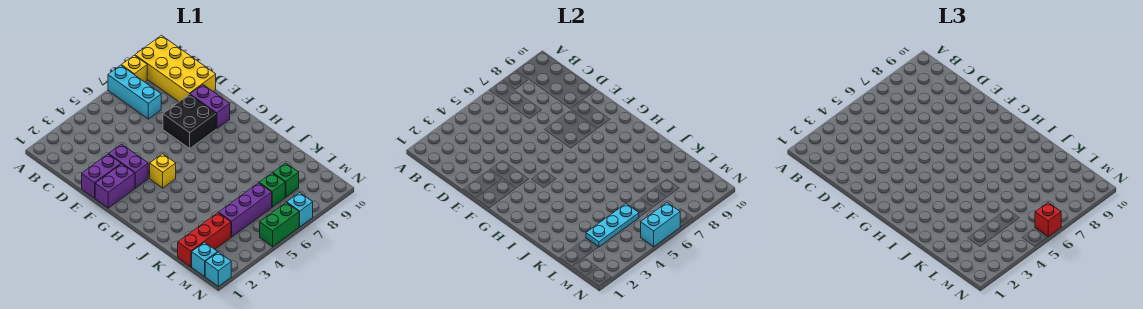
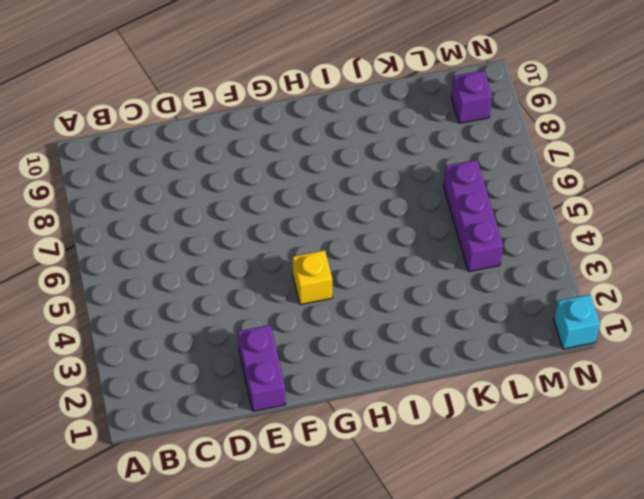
purple brick M9 level 1 -> none
none -> cyan brick A7:C7 level 1
none -> yellow brick A8 level 1
none -> yellow brick A9:D10 level 1

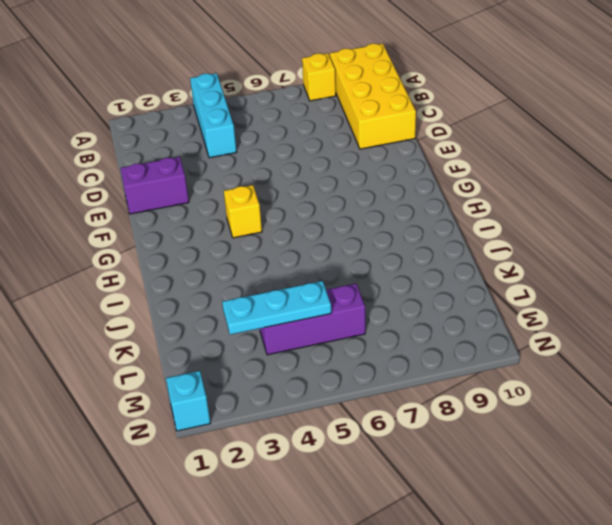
cyan brick A4:C4 level 1 -> cyan brick A7:C7 level 1
none -> purple brick E3:F3 level 1
none -> black brick E7:F8 level 1
none -> purple brick E9:F9 level 1

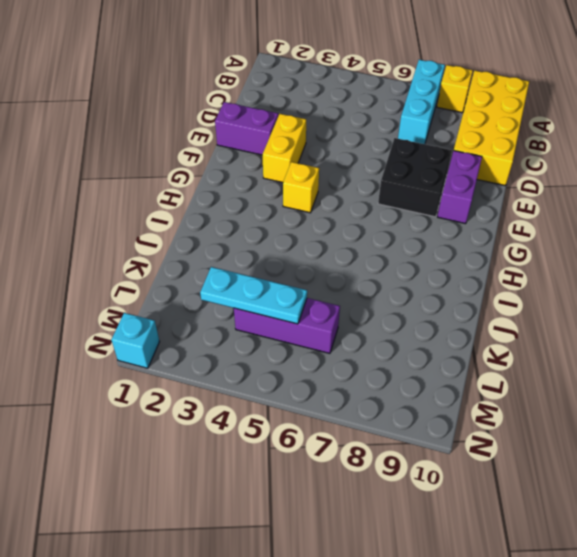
yellow brick E3:F3 level 1 -> purple brick E3:F3 level 1
none -> purple brick F1:F2 level 1
none -> red brick L1:L3 level 1
none -> green brick L7 level 1

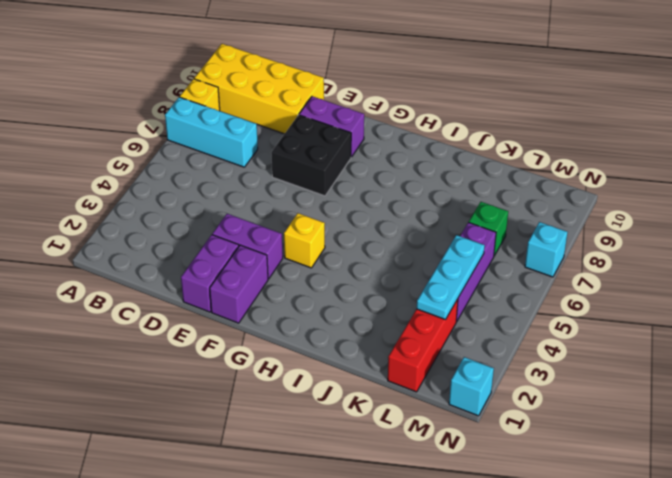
none -> green brick L8 level 1
none -> cyan brick M1 level 1
none -> green brick N5:N6 level 1

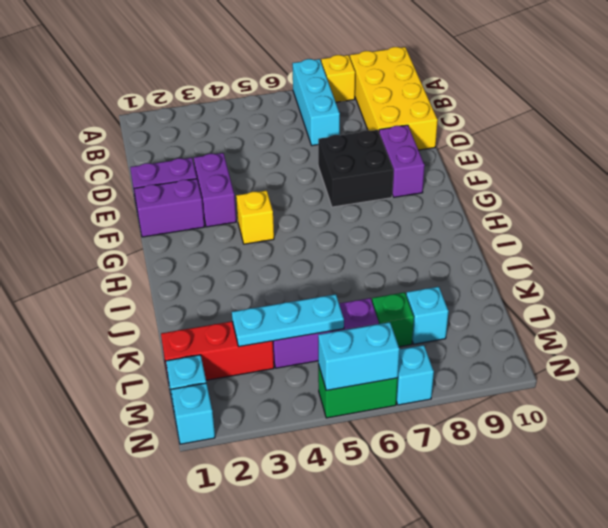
cyan brick L8 level 1 -> green brick L8 level 1
none -> red brick N6 level 3

